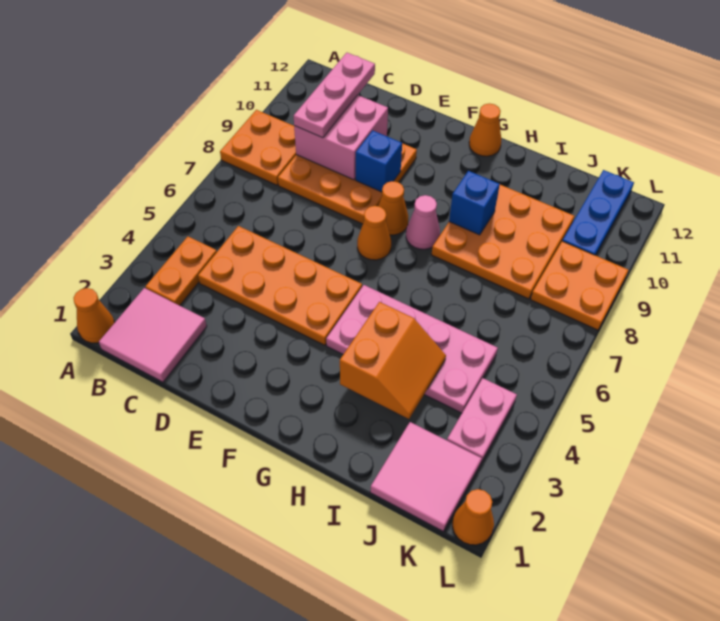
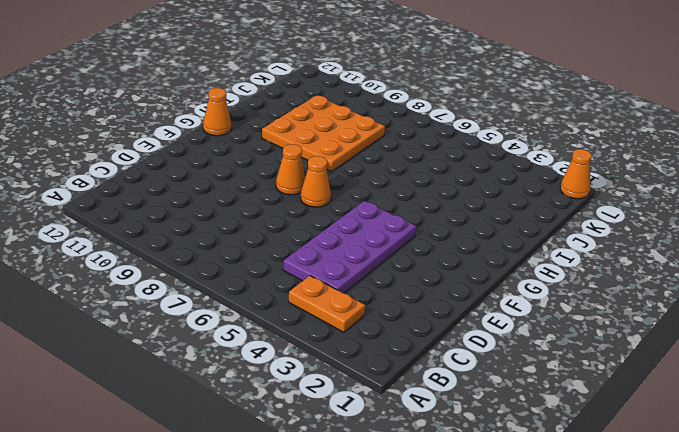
purple plate C4:F5 level 1 -> orange plate C4:F5 level 1
none -> orange cone A1 level 1
none -> orange plate A8:B9 level 1
none -> pink tile B1:C2 level 1

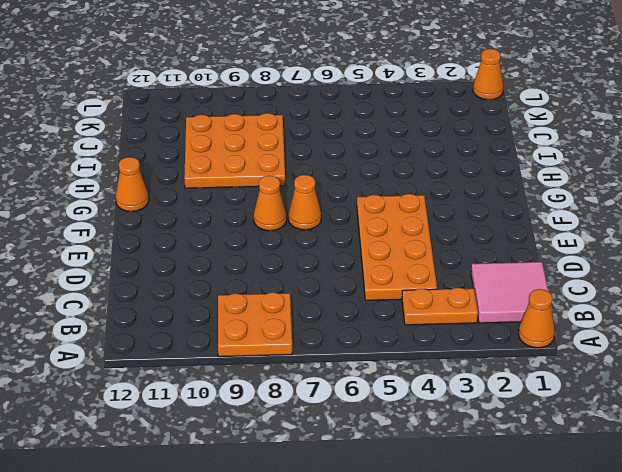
none -> orange plate C8:E10 level 1
none -> pink plate G4:J5 level 1
none -> pink cone G8 level 1

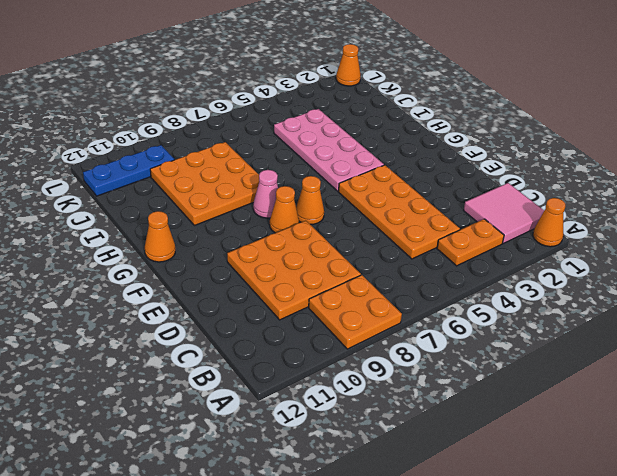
none -> pink tile J1:K2 level 1
none -> pink plate K3:K4 level 1
none -> orange plate K8:L9 level 1

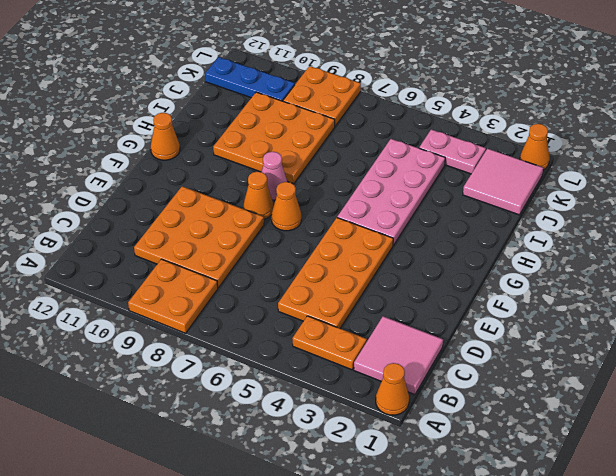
none -> pink brick C9:D10 level 2
none -> blue brick E9 level 2
none -> orange slope H3:I4 level 2 top H

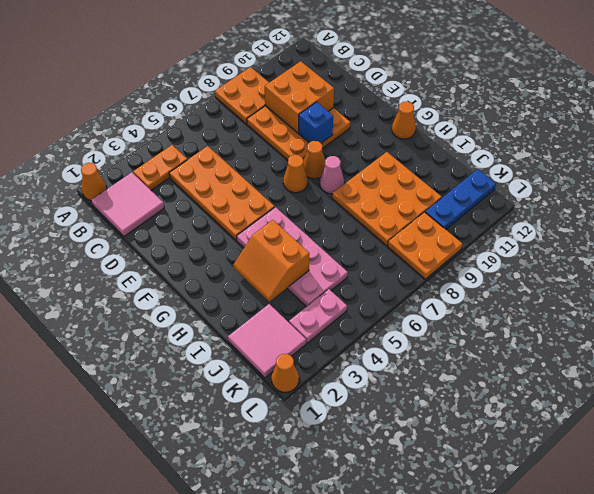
orange brick C9:D10 level 2 -> pink brick C9:D10 level 2
orange slope H3:I4 level 2 top 4 -> orange slope H3:I4 level 2 top H
none -> blue brick H9 level 2
none -> pink plate C9:C11 level 3

